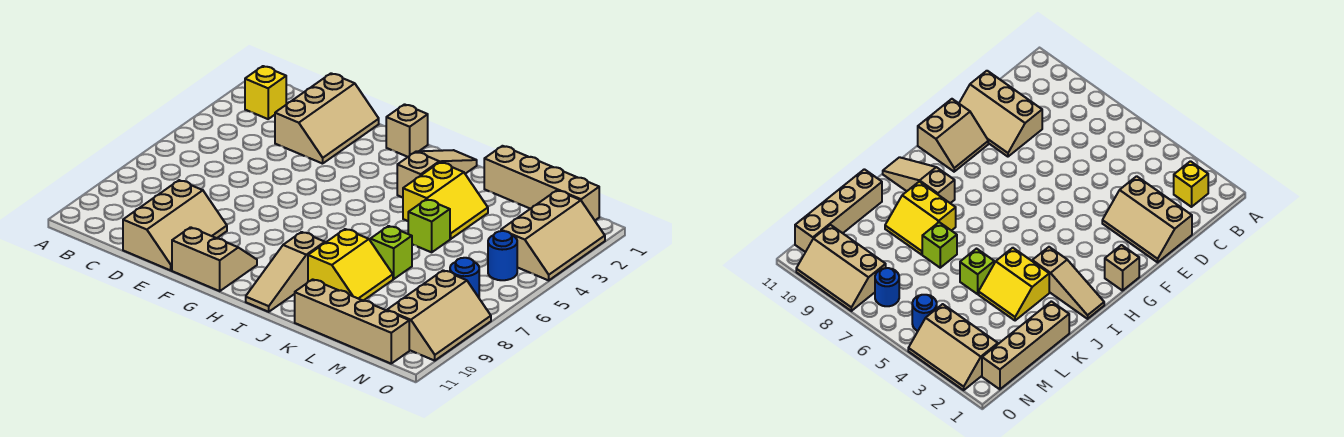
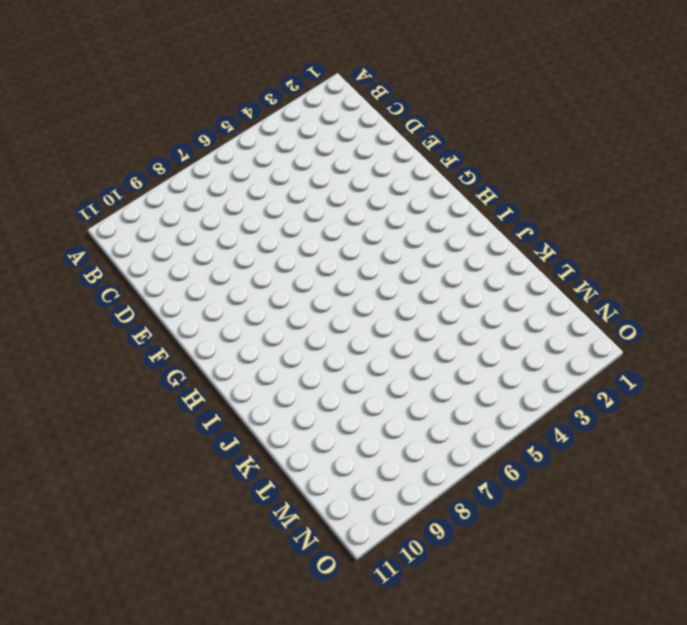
none -> yellow brick B2 level 1
none -> tan slope D1:E3 level 1 top D
none -> tan slope D9:E11 level 1 top D

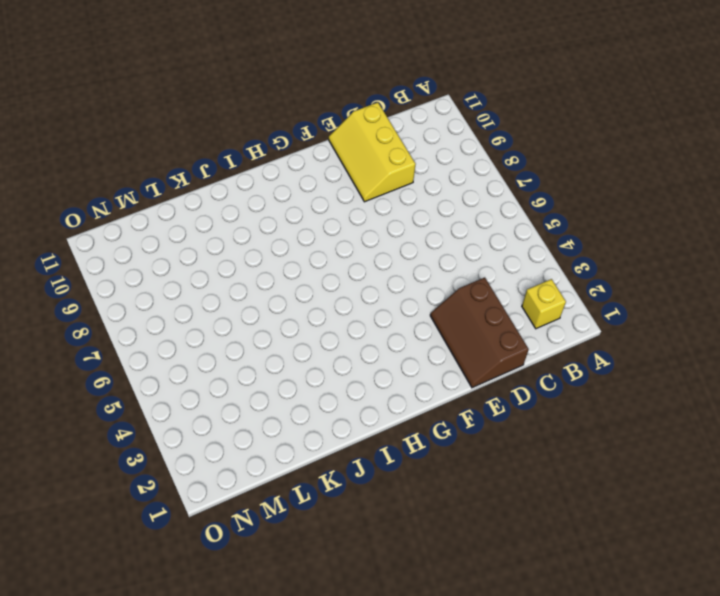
brown slope D1:E3 level 1 top D -> tan slope D1:E3 level 1 top D
yellow slope D9:E11 level 1 top D -> tan slope D9:E11 level 1 top D
none -> tan slope F10:G11 level 1 top 11
none -> tan brick G1 level 1
none -> tan slope I1:I3 level 1 top 3

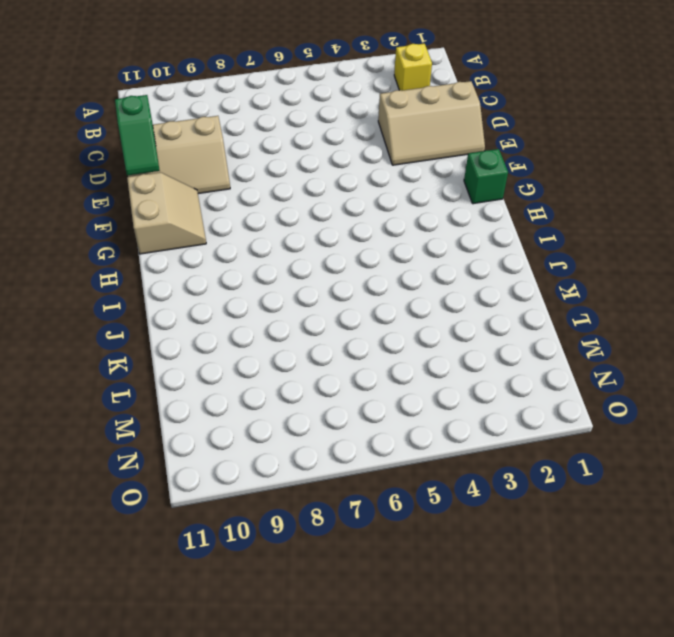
green slope D11:E11 level 2 top D -> none
green brick G1 level 1 -> tan brick G1 level 1
none -> tan slope I1:I3 level 1 top 3
none -> tan slope I9:I11 level 1 top 9
none -> yellow slope J3:K4 level 1 top J

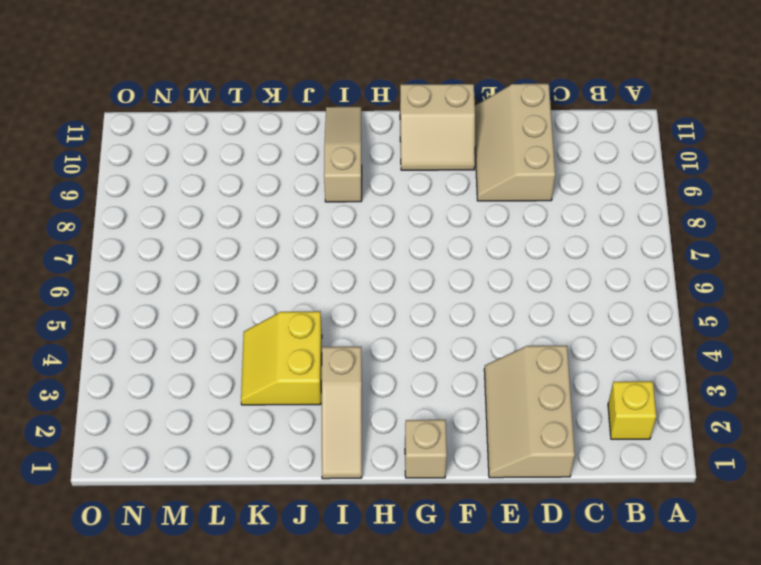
none -> yellow slope J8:K9 level 1 top J
none -> tan brick K1:N1 level 1
none -> lime brick K5 level 1

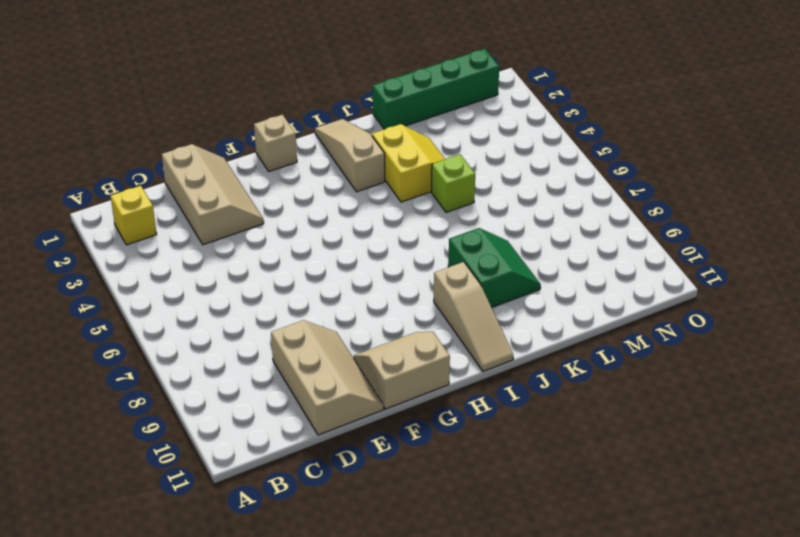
green slope J8:K9 level 1 top J -> yellow slope J8:K9 level 1 top J
green brick K1:N1 level 1 -> tan brick K1:N1 level 1
none -> lime brick K7 level 1
none -> tan brick K11:N11 level 1
none -> tan slope N2:O4 level 1 top N

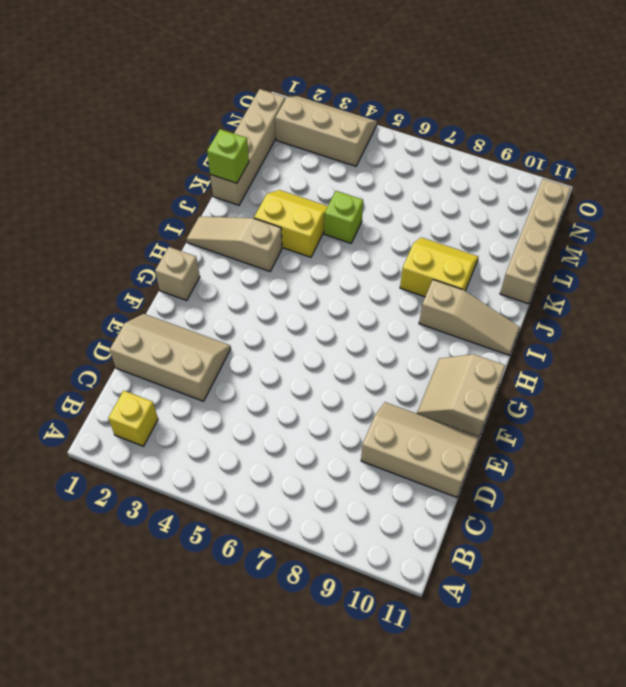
lime brick K1 level 2 -> lime brick K7 level 1
none -> blue round brick N5 level 1
none -> blue round brick N7 level 1
none -> tan slope N8:O10 level 1 top N

